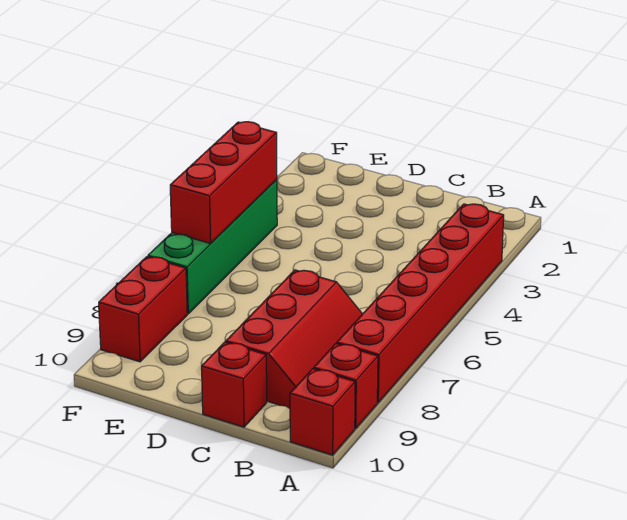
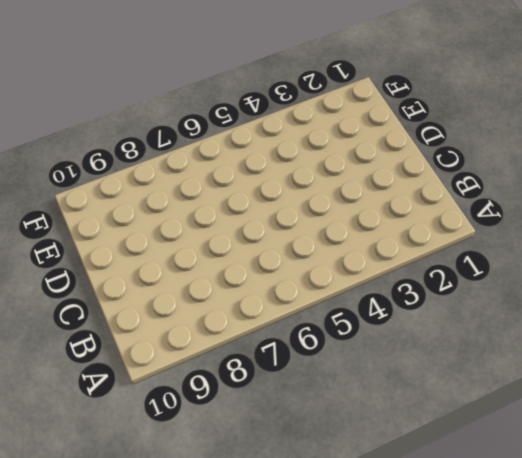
none -> red brick A3:A8 level 1
none -> red brick A9 level 1

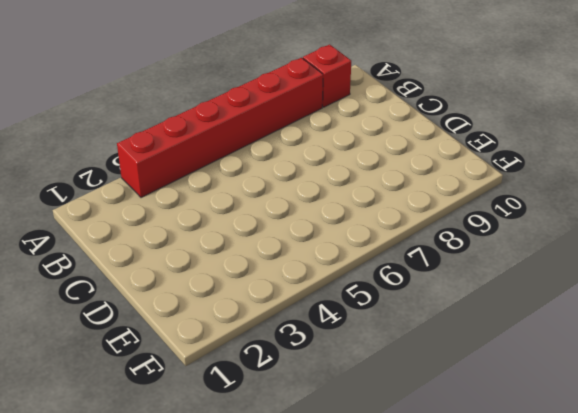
none -> red brick A10 level 1
none -> red slope B7:C9 level 1 top C

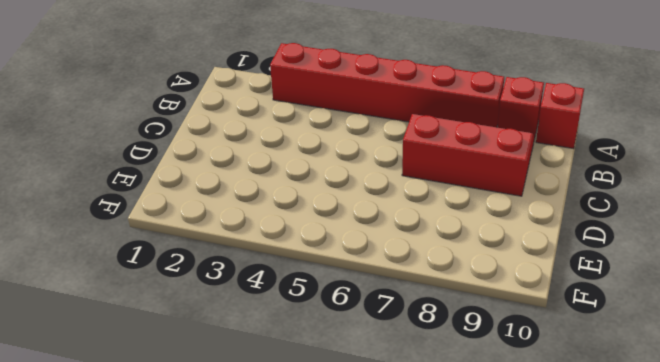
none -> red brick C10 level 1
none -> green brick F4:F7 level 1

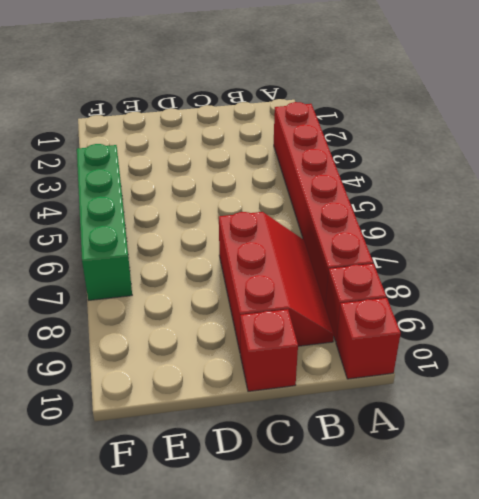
none -> red brick F8:F9 level 1
none -> red brick F4:F6 level 2

